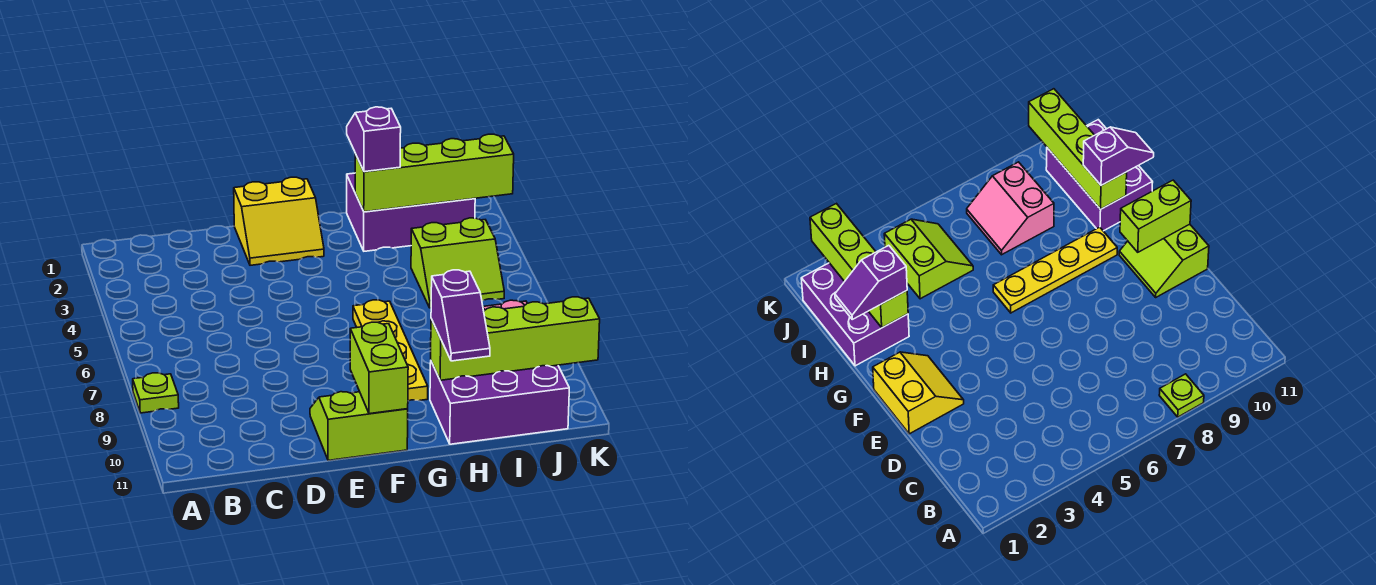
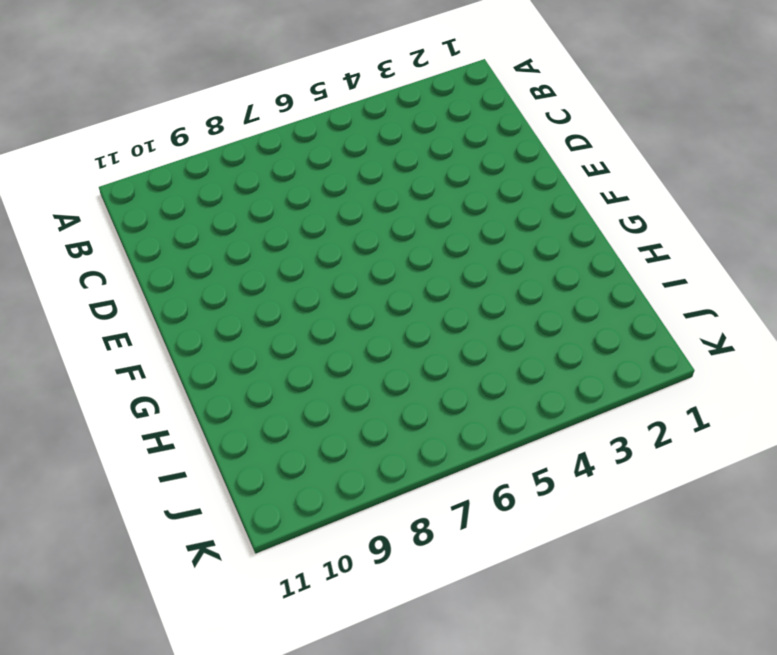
none -> lime plate A8 level 1
none -> yellow slope E1:F2 level 1 top 1
none -> lime slope E10:F11 level 1 top 11

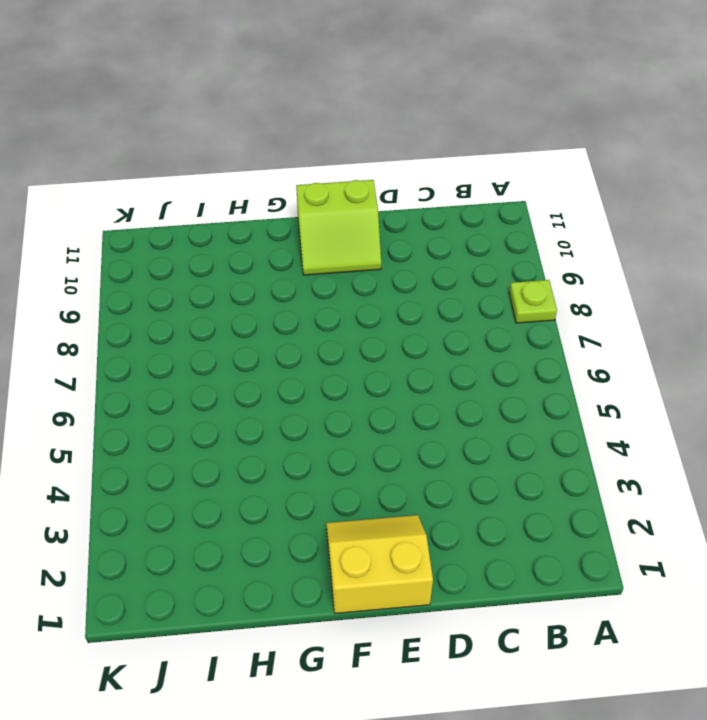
none -> yellow plate G6:G9 level 1
none -> purple brick H1:J2 level 1
none -> purple brick H10:J11 level 1

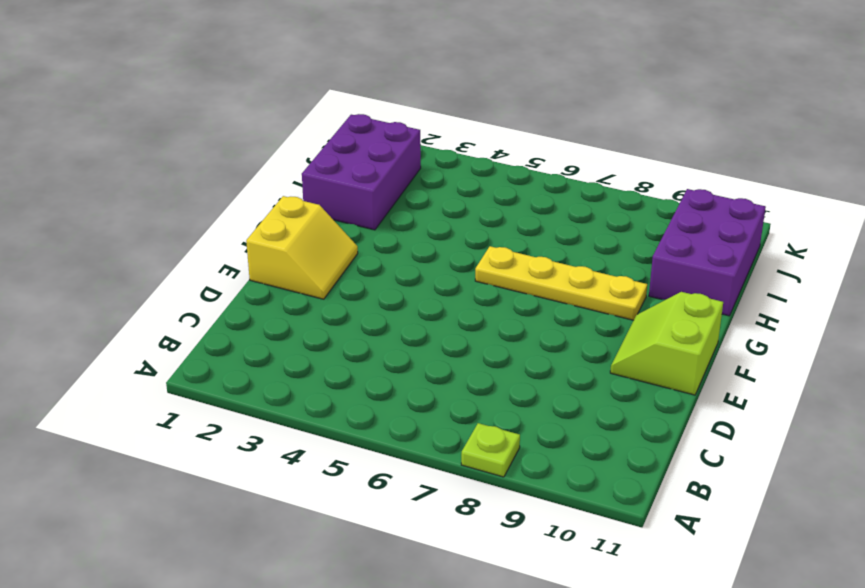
none -> lime slope I4:J5 level 1 top 4
none -> pink slope I7:J8 level 1 top 8
none -> lime brick F10:F11 level 2

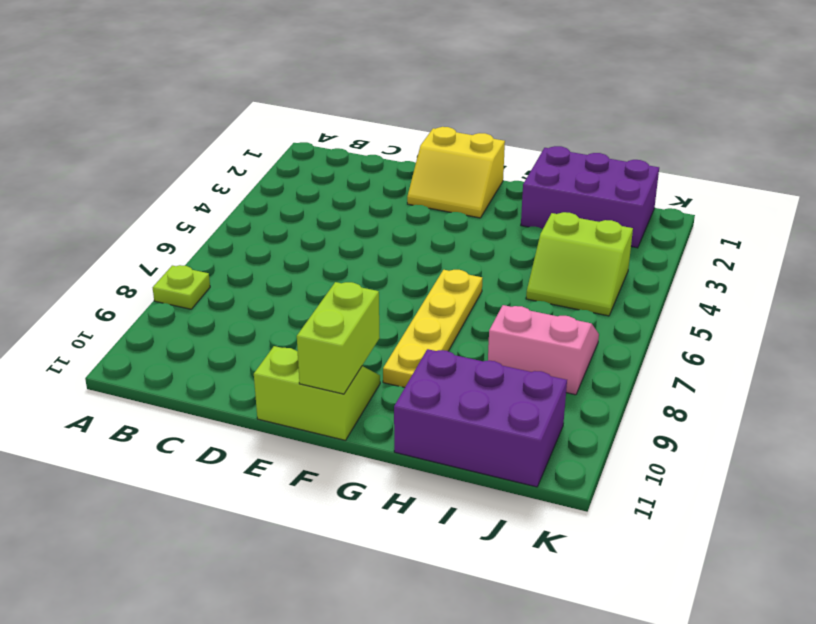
none -> lime brick H2:K2 level 2
none -> lime brick H10:K10 level 2
none -> purple slope H1:H2 level 3 top 2

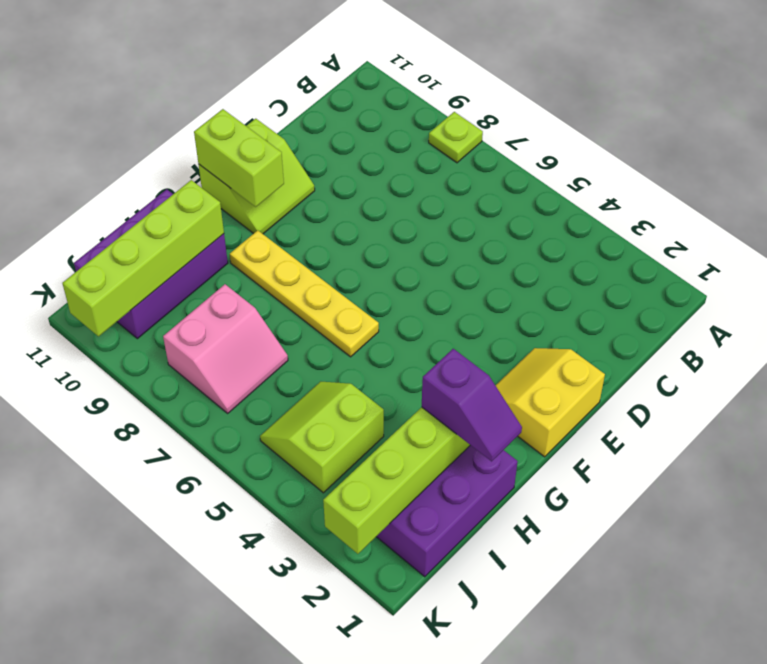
none -> purple slope H10:H11 level 3 top 10

